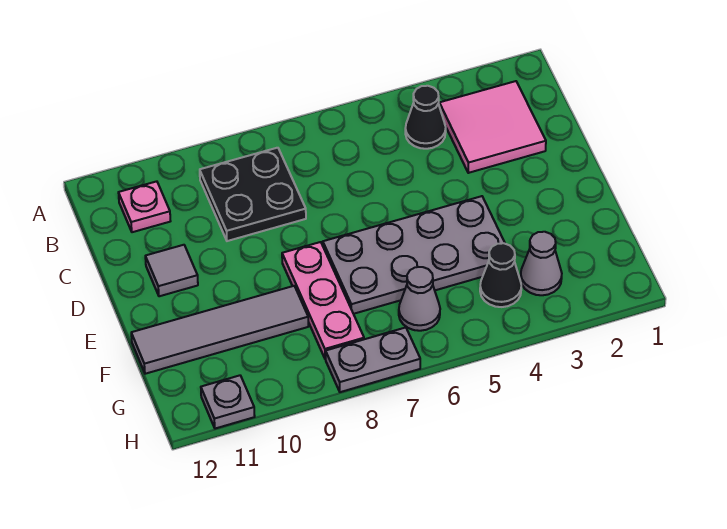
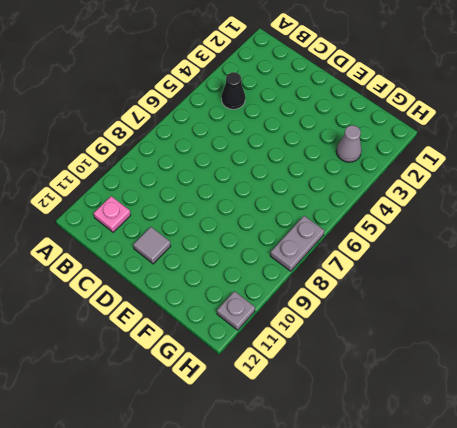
none -> pink tile B2:C3 level 1
none -> black plate B8:C9 level 1
none -> grey plate E4:F7 level 1

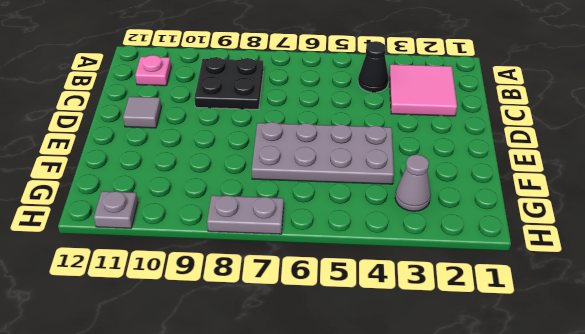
none -> pink plate E8:G8 level 1
none -> grey tile F9:F12 level 1
none -> black cone G4 level 1

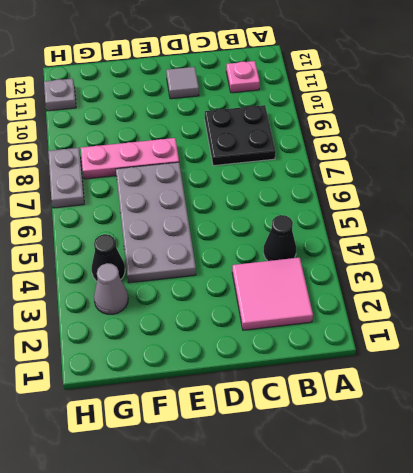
none -> grey tile F9:F12 level 1
none -> grey cone G6 level 1

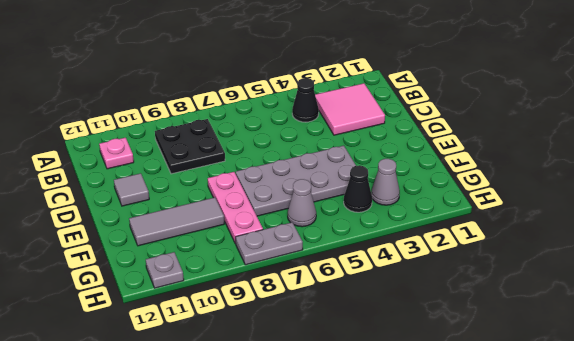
grey tile F9:F11 level 1 -> grey tile F9:F12 level 1

